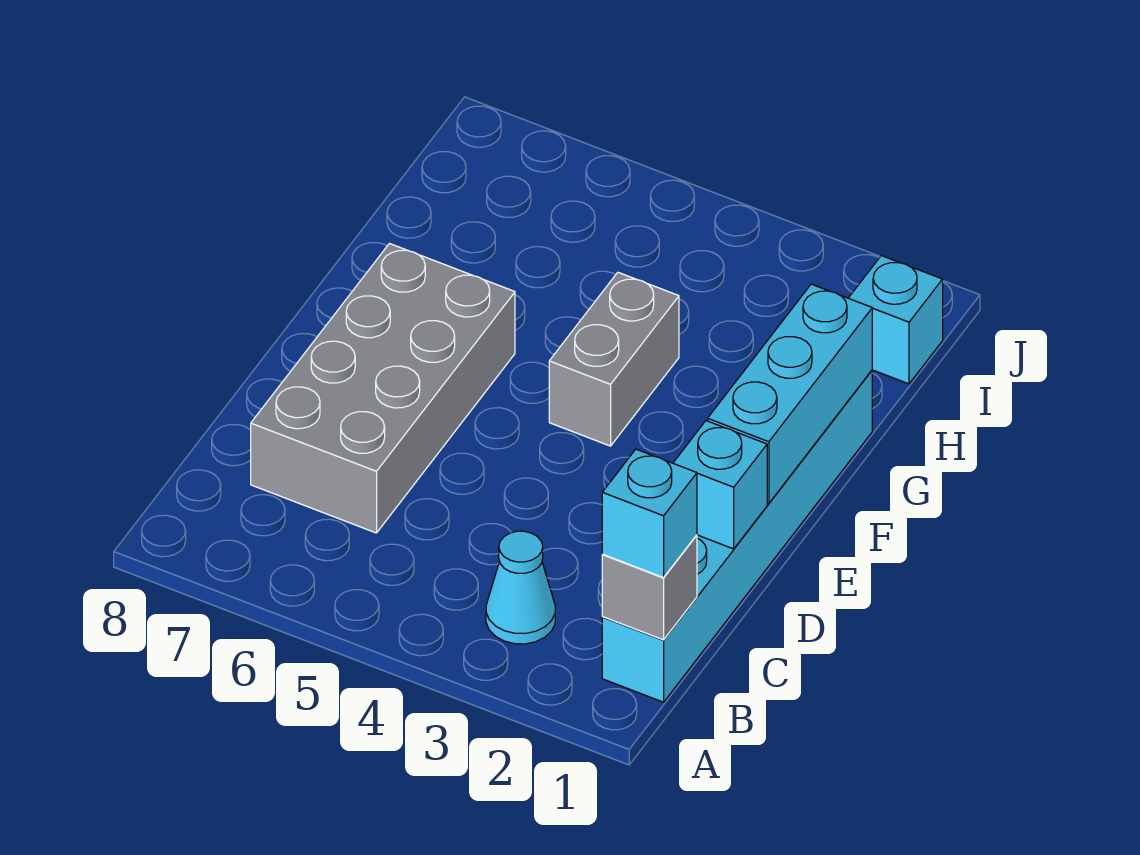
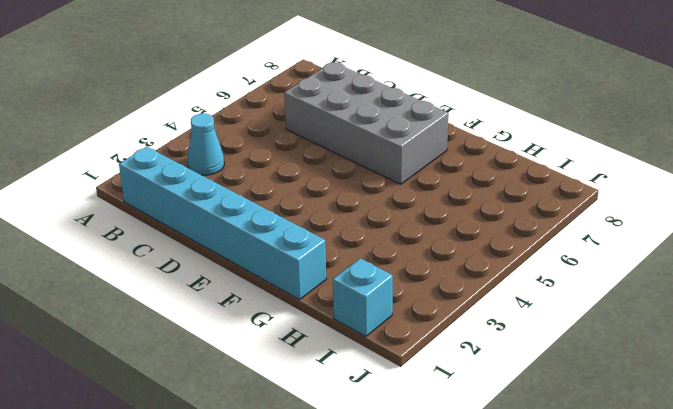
none -> grey brick F4:G4 level 1
none -> grey brick B1 level 2

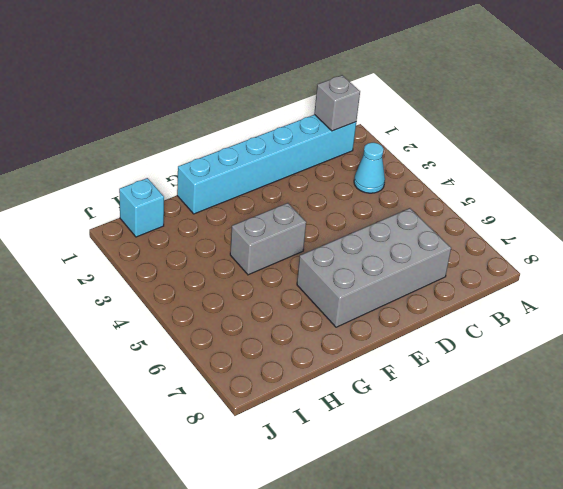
none -> cyan brick D1 level 2
none -> cyan brick E1:G1 level 2

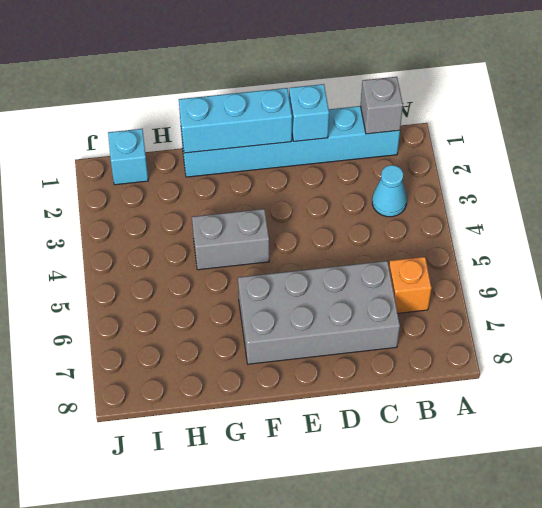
orange brick B6 level 1 -> none
none -> cyan brick B1 level 3

